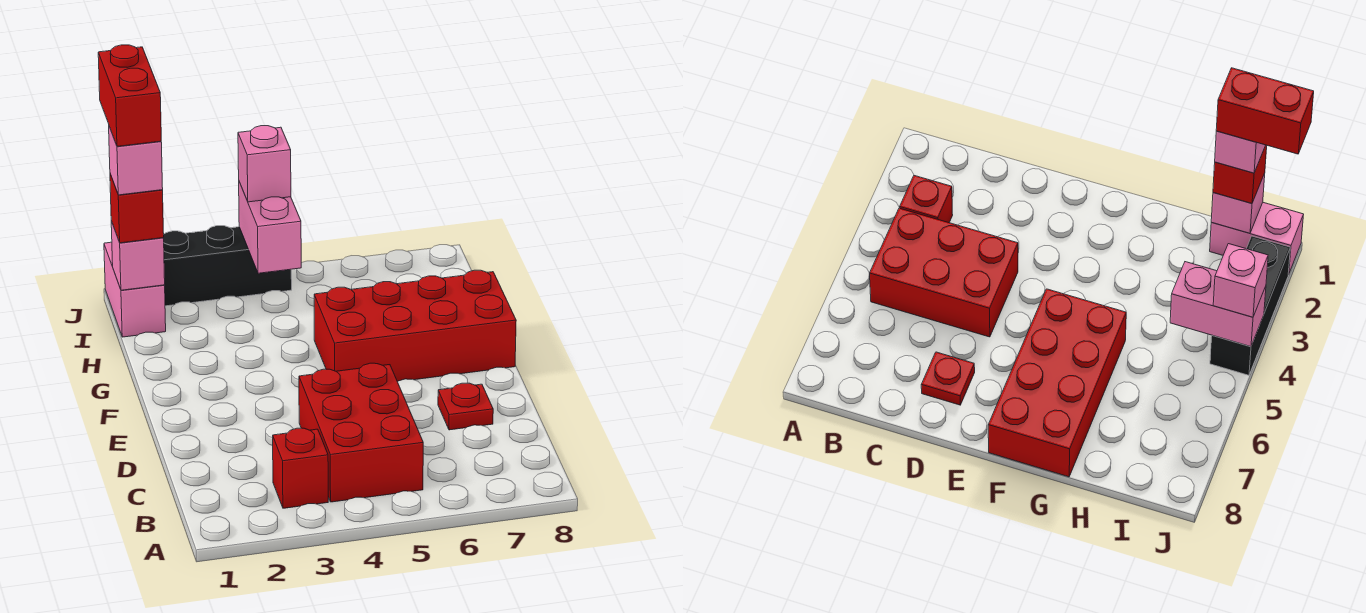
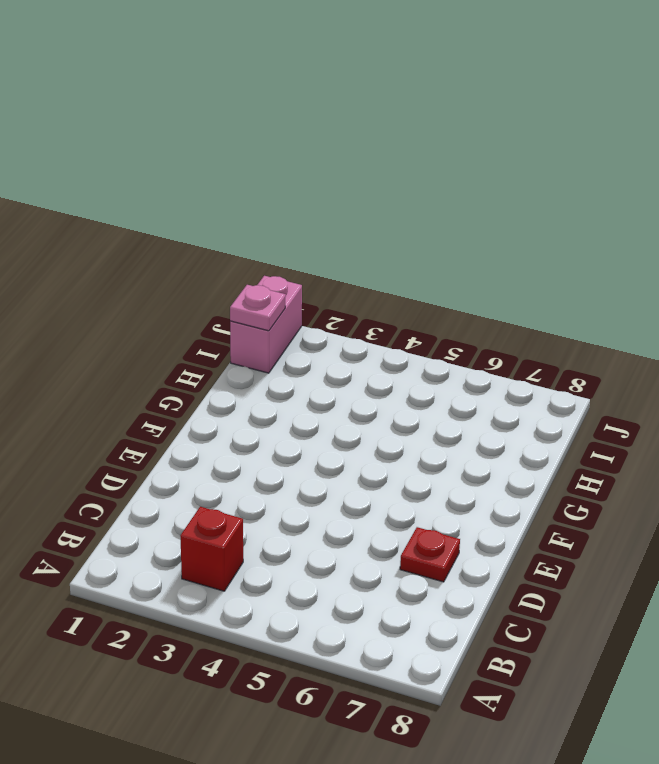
pink plate I1 level 2 -> pink brick I1 level 2
none -> red brick B4:D5 level 1
none -> red brick F5:G8 level 1
none -> black brick J2:J4 level 1

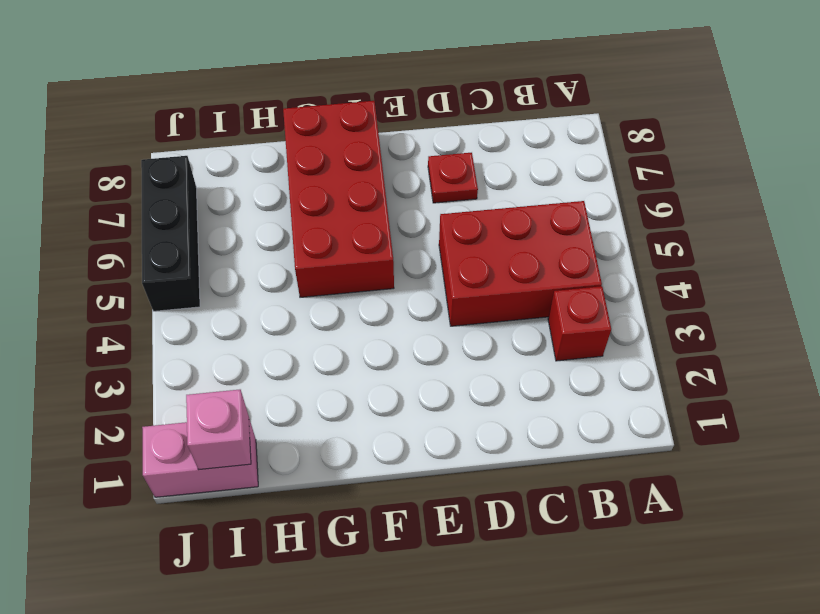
black brick J5:J7 level 1 -> black brick J2:J4 level 1
none -> pink brick I4:J4 level 2
none -> red brick I1 level 3
none -> pink brick J4 level 3

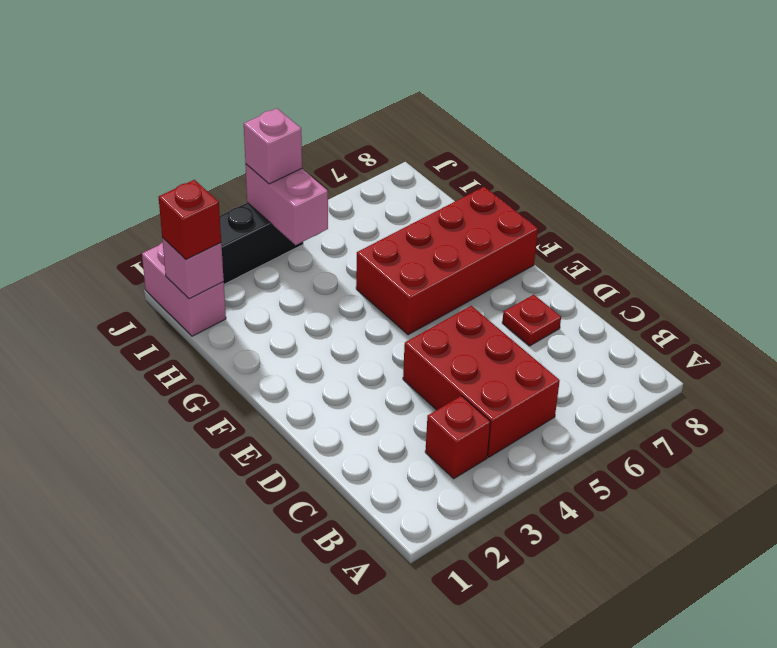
none -> pink brick I1 level 4
none -> red brick I1:J1 level 5

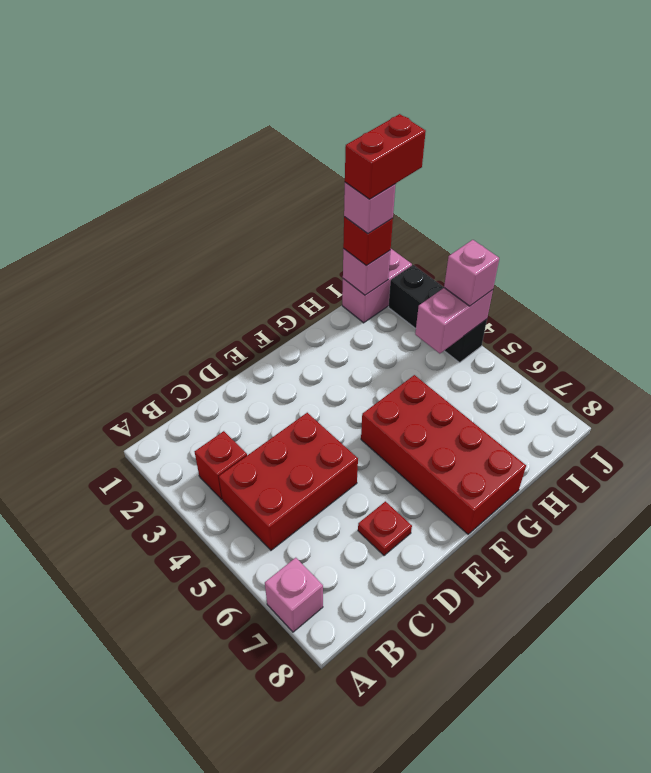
pink brick A7 level 1 -> none

